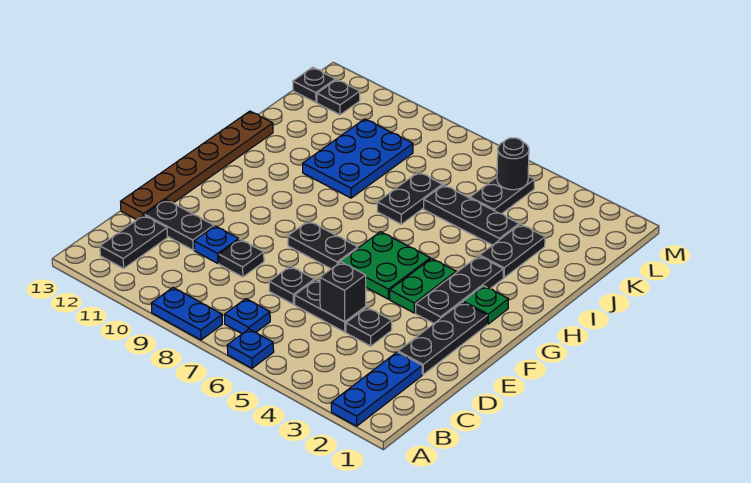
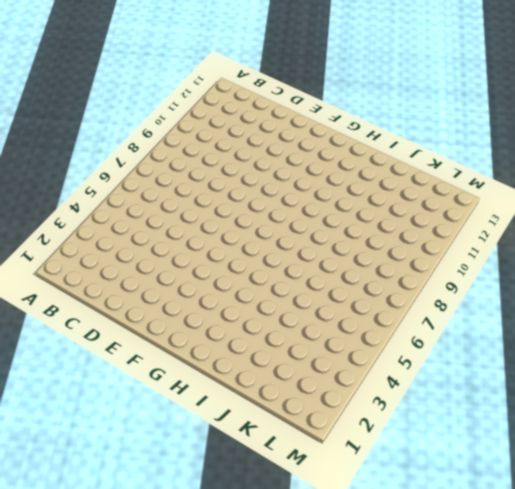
none -> blue plate A2:C2 level 1
none -> blue plate A6 level 1
none -> blue plate A8:A9 level 1

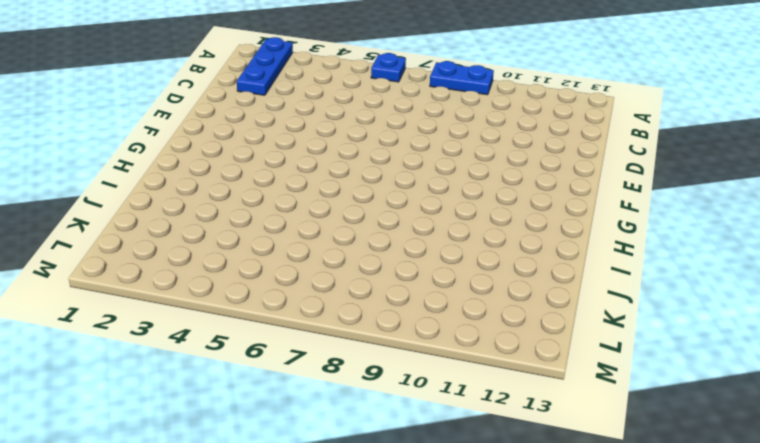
none -> blue plate B7 level 1
none -> black plate B12:C12 level 1
none -> black plate D2:F2 level 1

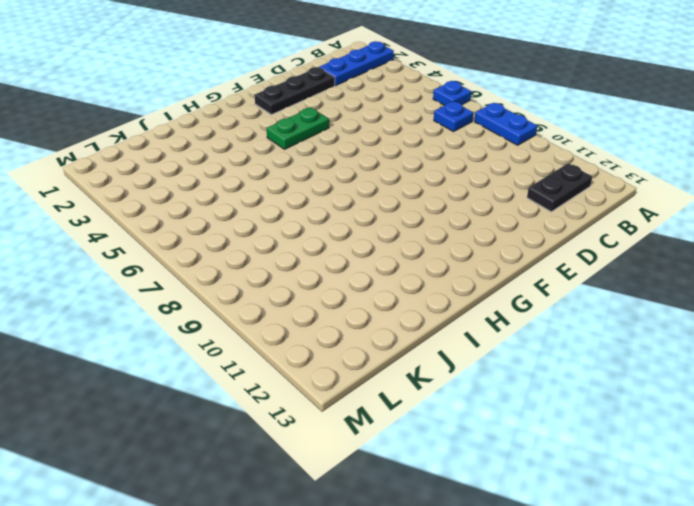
none -> black plate D4 level 1
none -> black plate D5:D6 level 1
none -> black plate D7 level 1

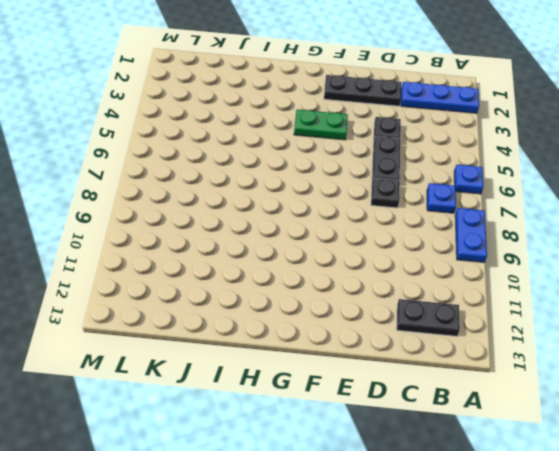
none -> black plate D9 level 1
none -> blue plate D10 level 1
none -> black plate D11:D12 level 1

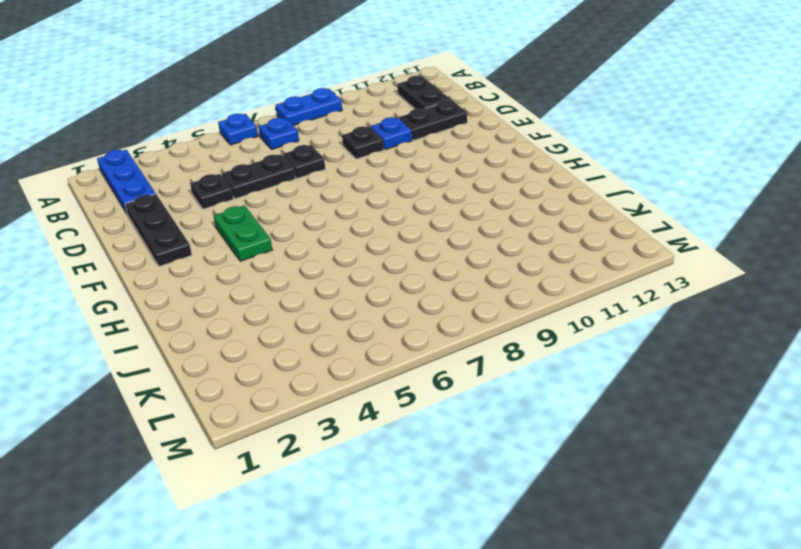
none -> brown plate D13:I13 level 1
none -> black plate F3:H3 level 1
none -> green plate F5:G6 level 1

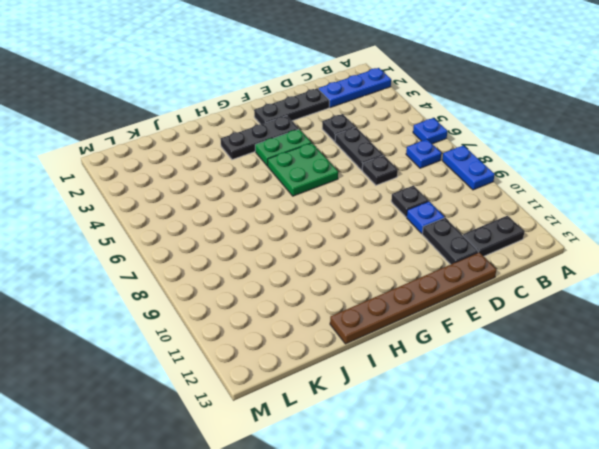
none -> black plate F7:F8 level 1
none -> green plate G2 level 1
none -> black plate I3:J3 level 1

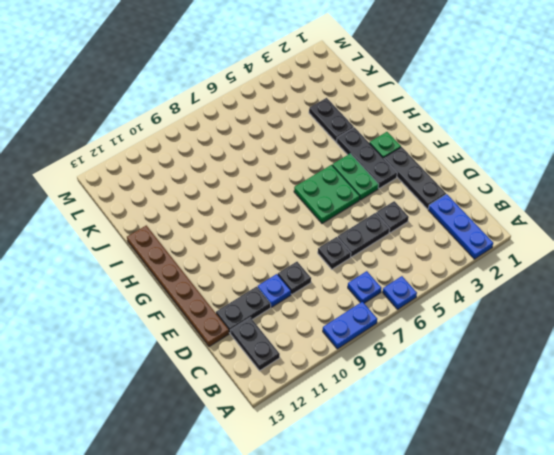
none -> black plate F7:F8 level 1
none -> black plate I7:J7 level 1
none -> blue plate I9:K10 level 1

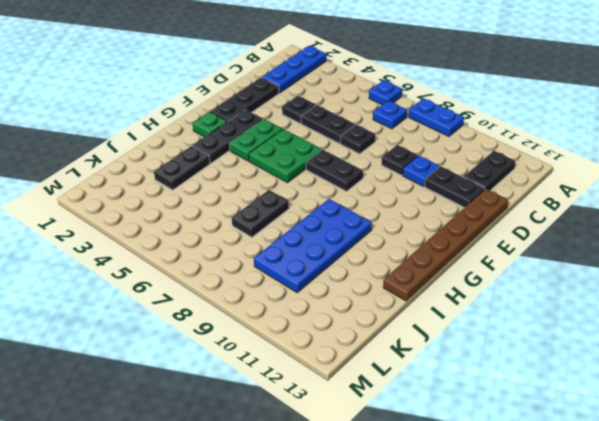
blue plate H9:K10 level 1 -> blue plate I9:K10 level 1
none -> black plate J4:J6 level 1
none -> black plate K5:L5 level 1
none -> black plate L12 level 1

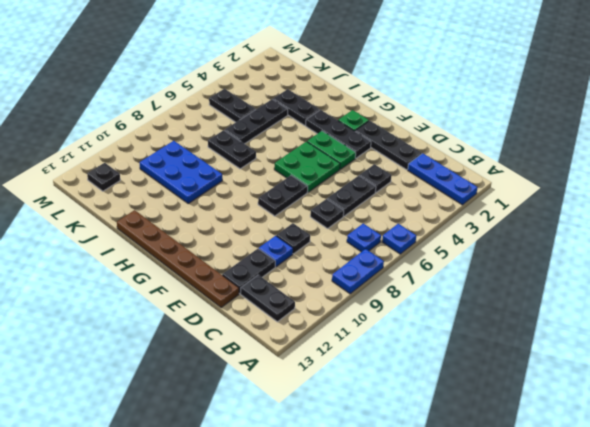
none -> black plate L13 level 1
none -> black brick D5 level 2
none -> black round brick L5 level 2

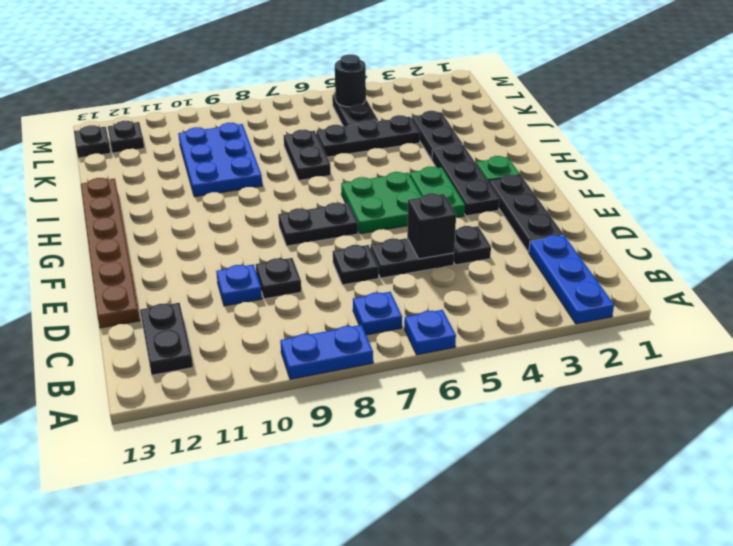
none -> black plate D11:D12 level 1

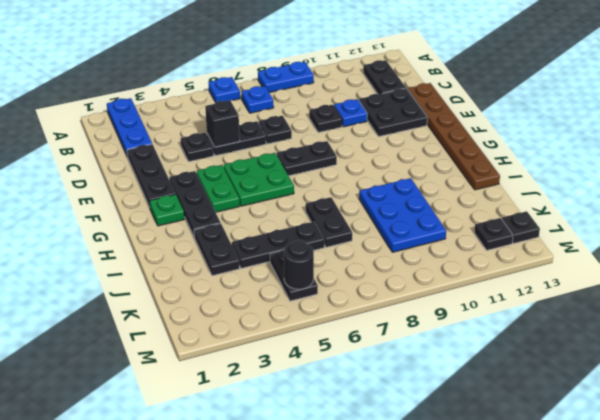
black plate D11:E12 level 1 -> black plate D11:D12 level 1

